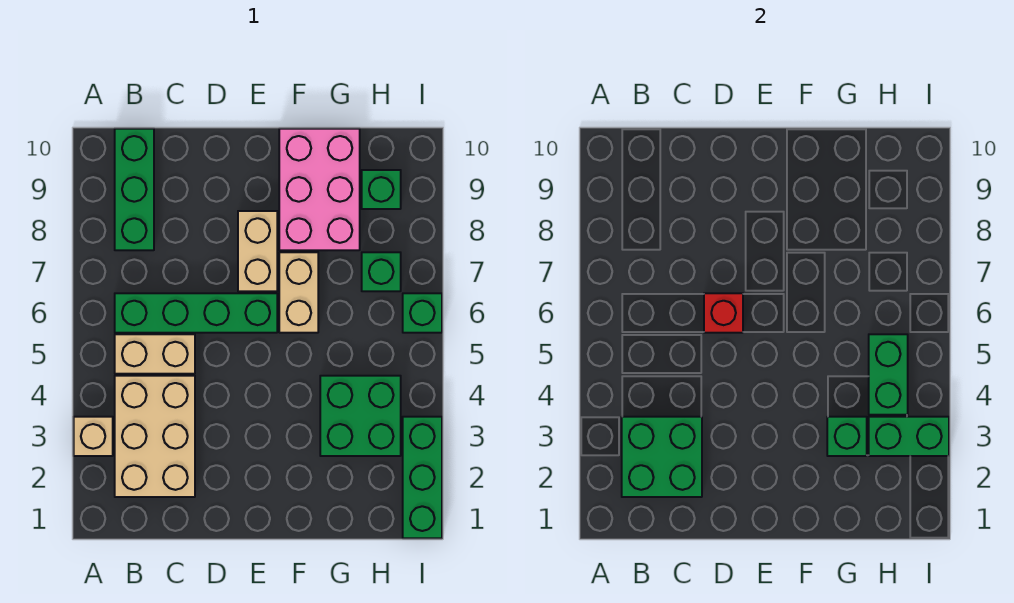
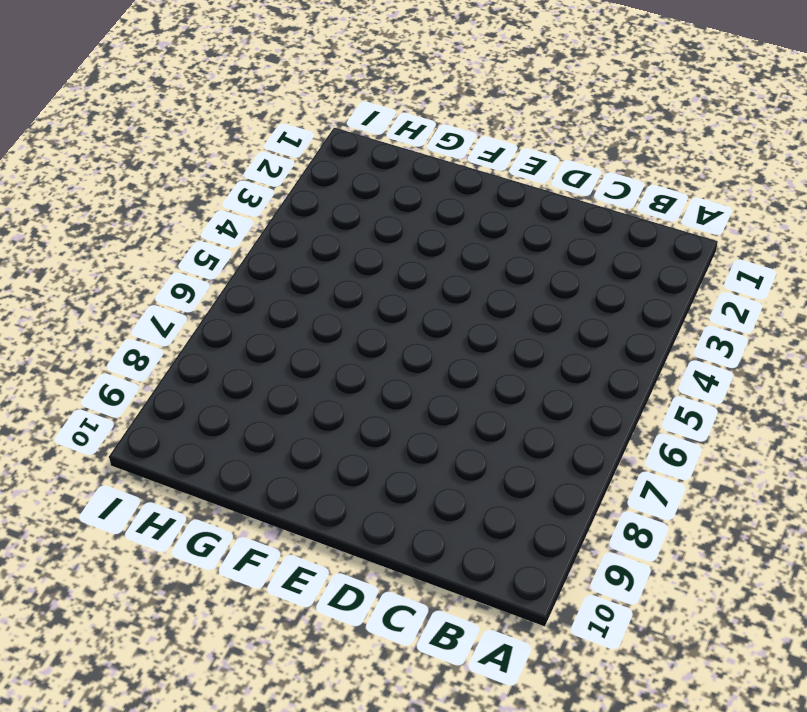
none -> tan brick A3 level 1
none -> tan brick B2:C4 level 1
none -> tan brick B5:C5 level 1

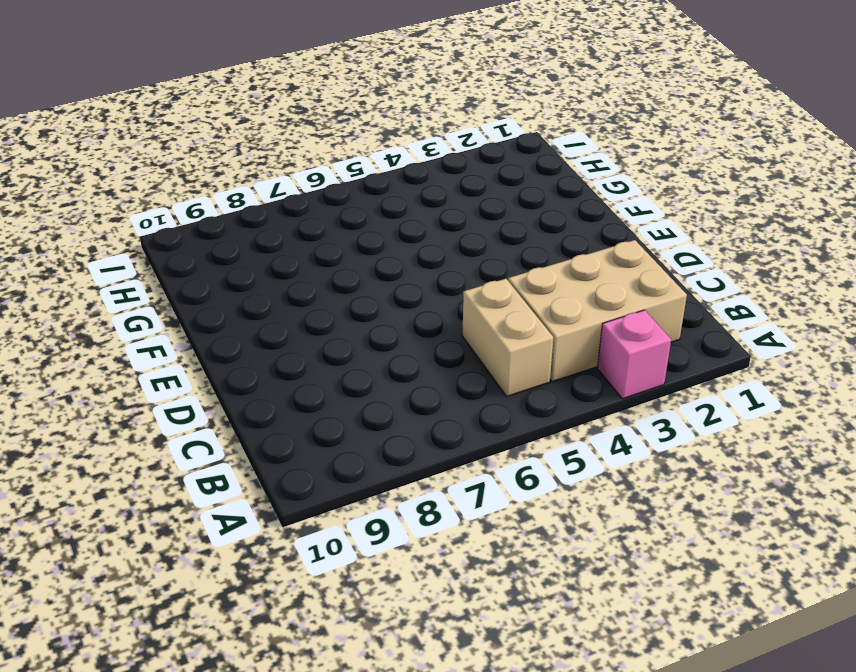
pink brick A3 level 1 -> tan brick A3 level 1
none -> green brick B6:E6 level 1
none -> green brick B8:B10 level 1
none -> tan brick E7:E8 level 1

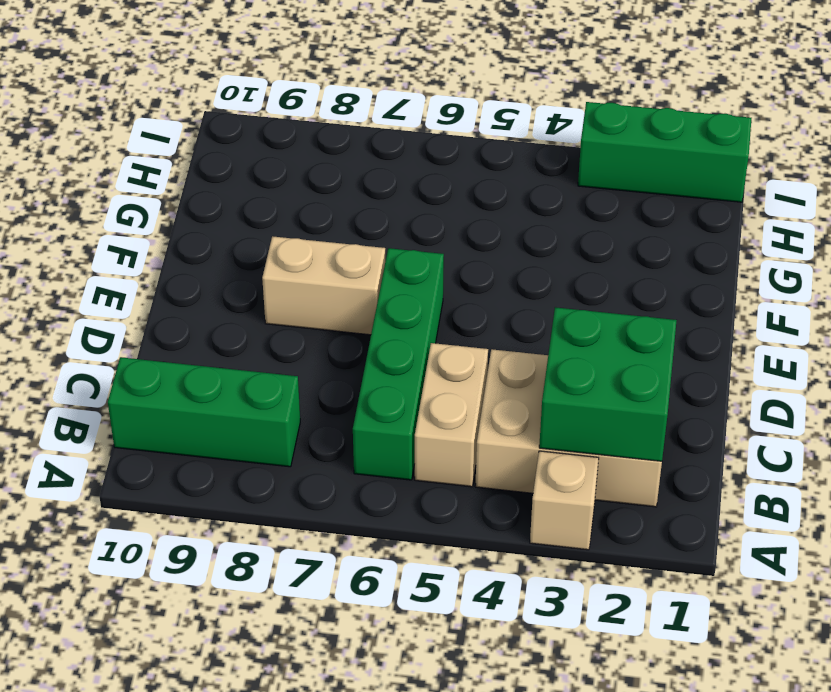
none -> tan brick F6:F7 level 1
none -> pink brick F8:G10 level 1
none -> green brick G3:H4 level 1

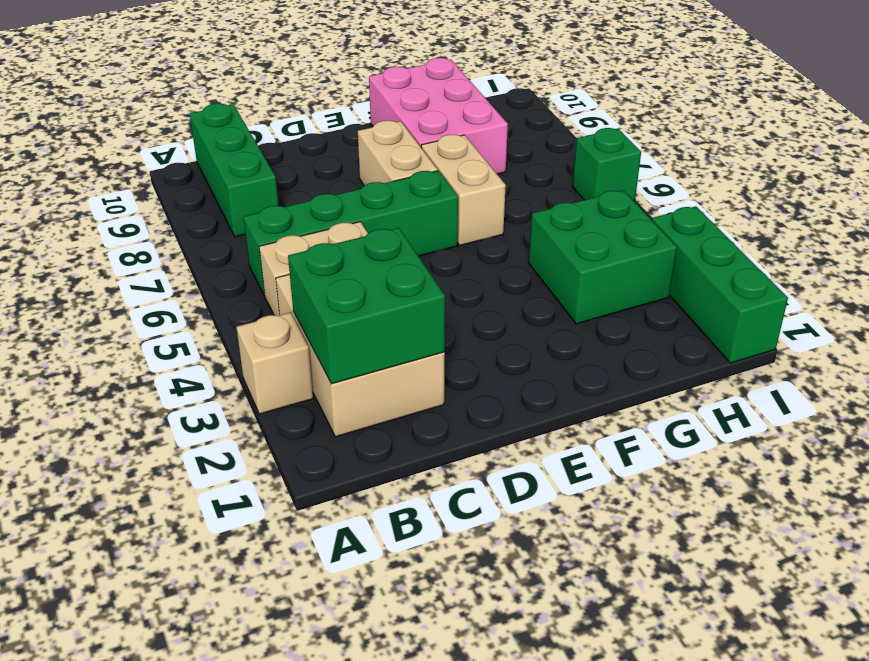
none -> green brick H7 level 1
none -> green brick H9 level 1
none -> red brick D6 level 2

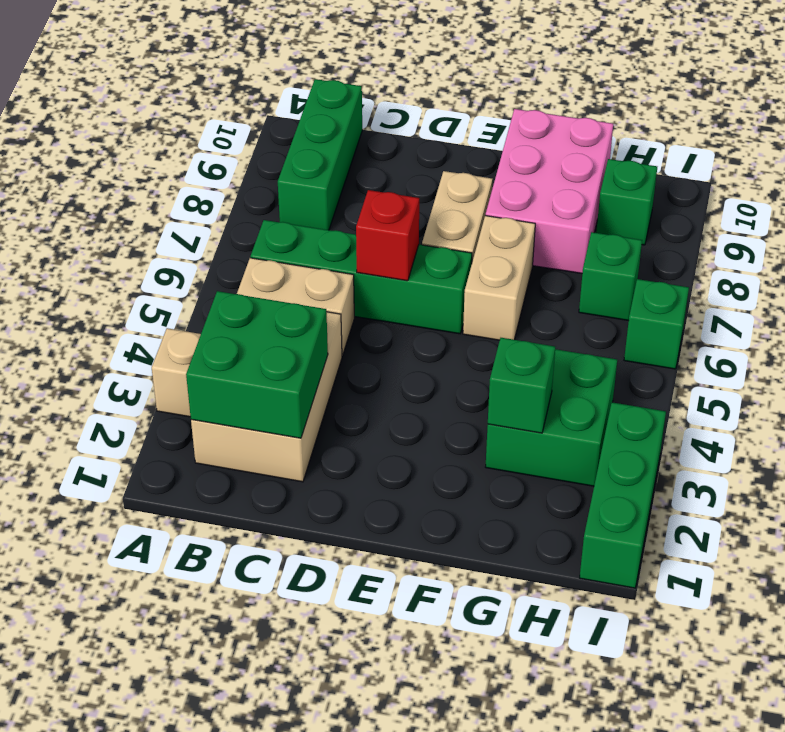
none -> green brick H3:I3 level 2
none -> green brick H4:H5 level 2

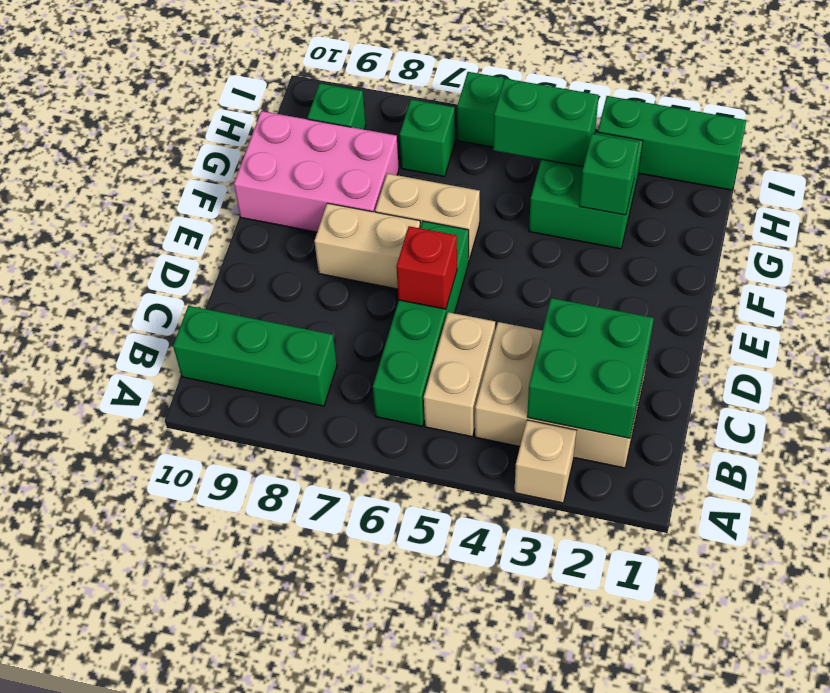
none -> green brick H3:I3 level 2

